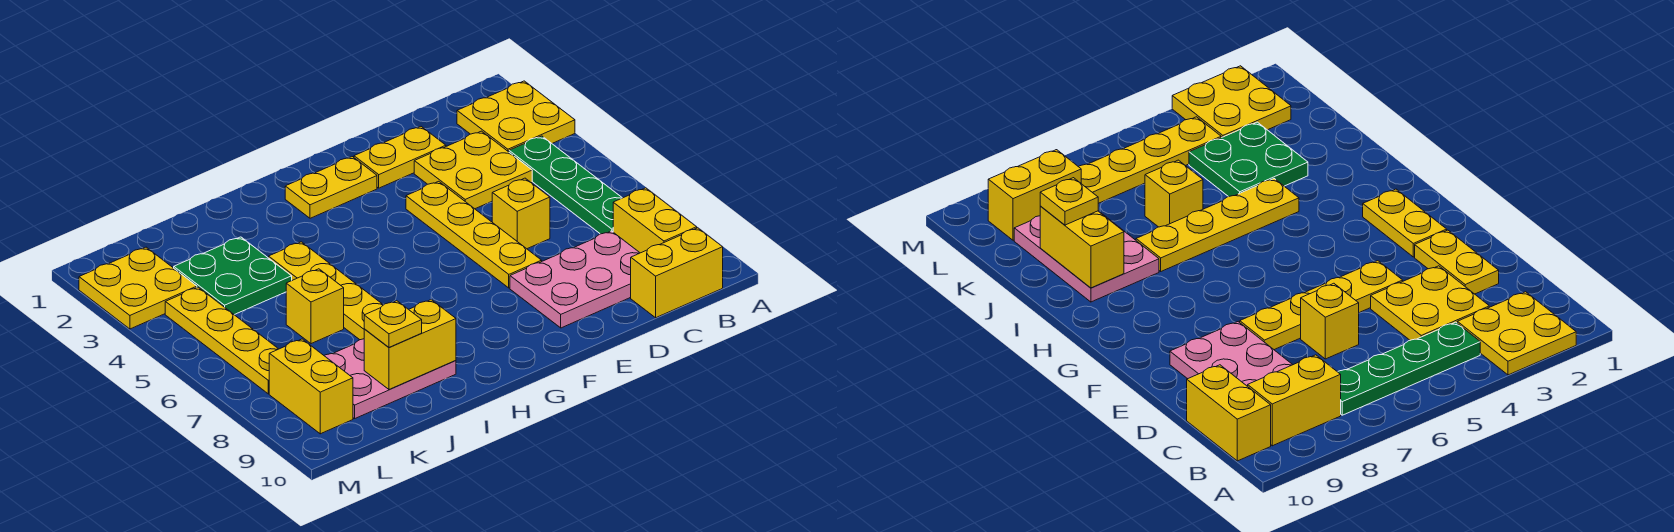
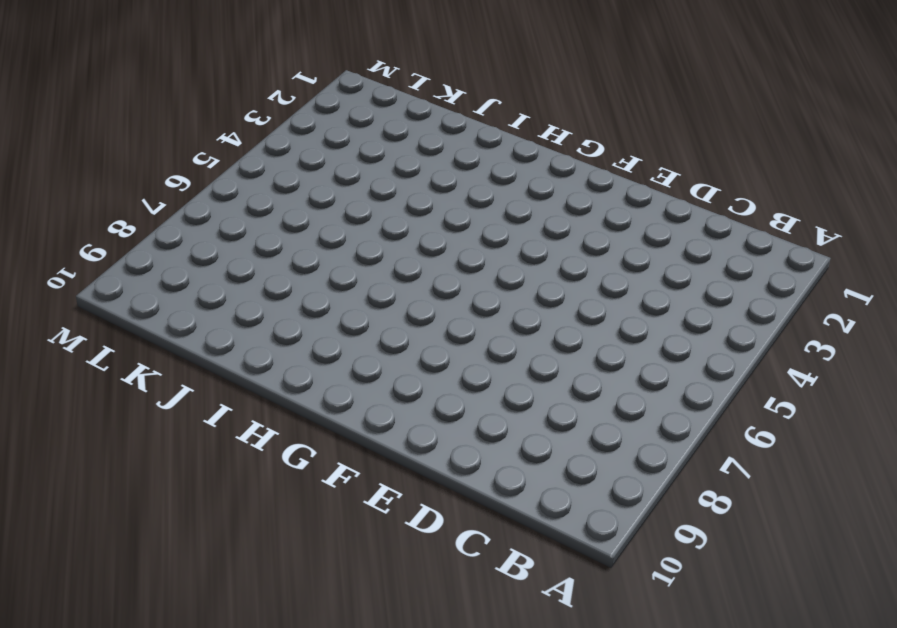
none -> yellow plate A2:B3 level 1
none -> green plate B4:B7 level 1
none -> yellow brick B8:B9 level 1

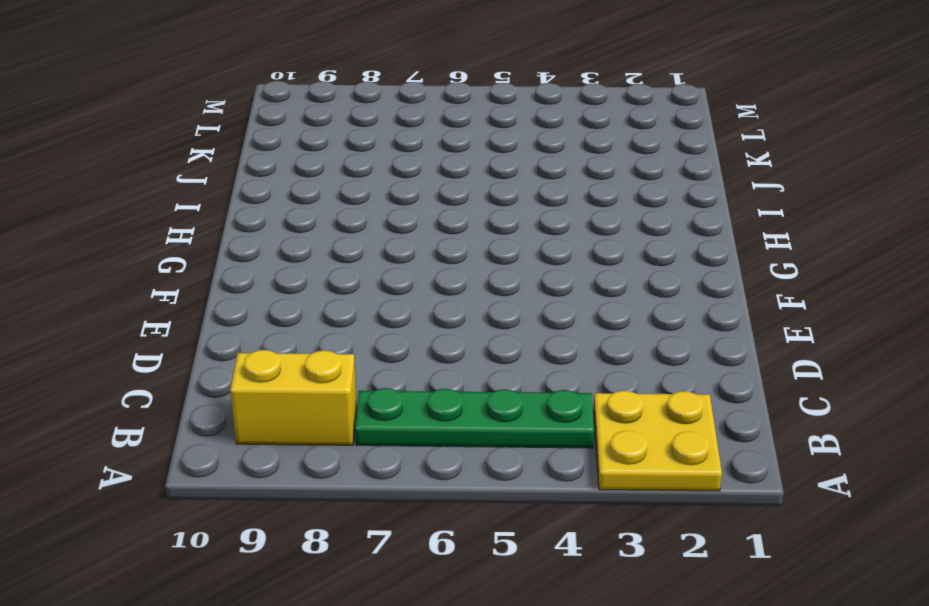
none -> yellow brick B10:C10 level 1
none -> yellow plate C3:D4 level 1
none -> pink plate C8:E9 level 1

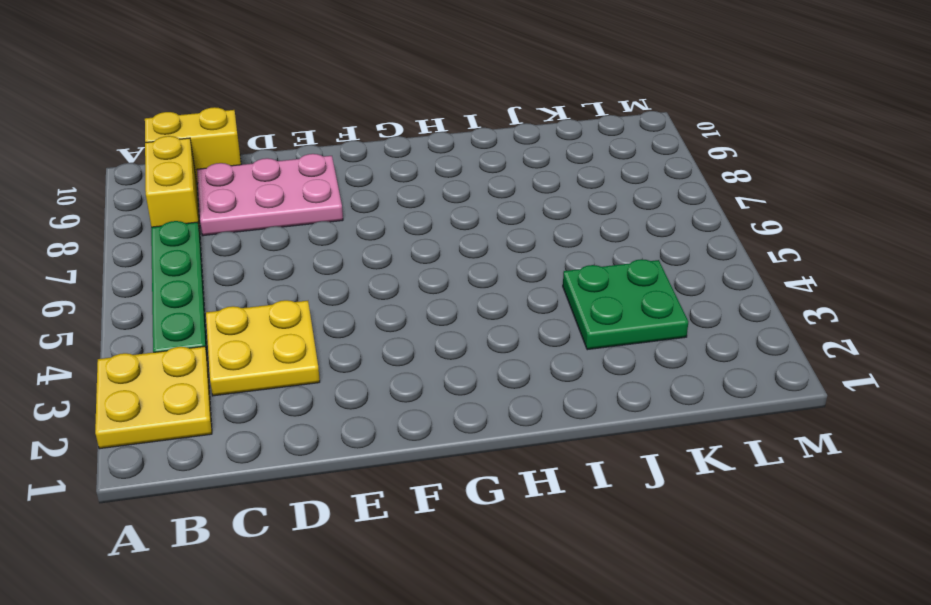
none -> yellow plate D2:E2 level 1
none -> yellow brick D6 level 1
none -> yellow plate E4:E7 level 1

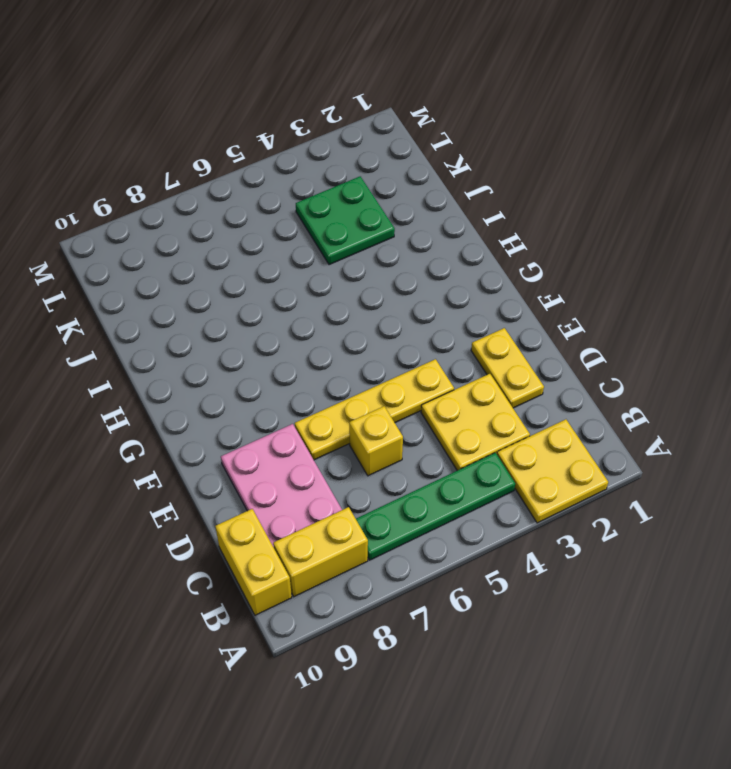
none -> yellow plate F2:G2 level 1
none -> yellow plate I4:I7 level 1
none -> pink plate I8:K9 level 1

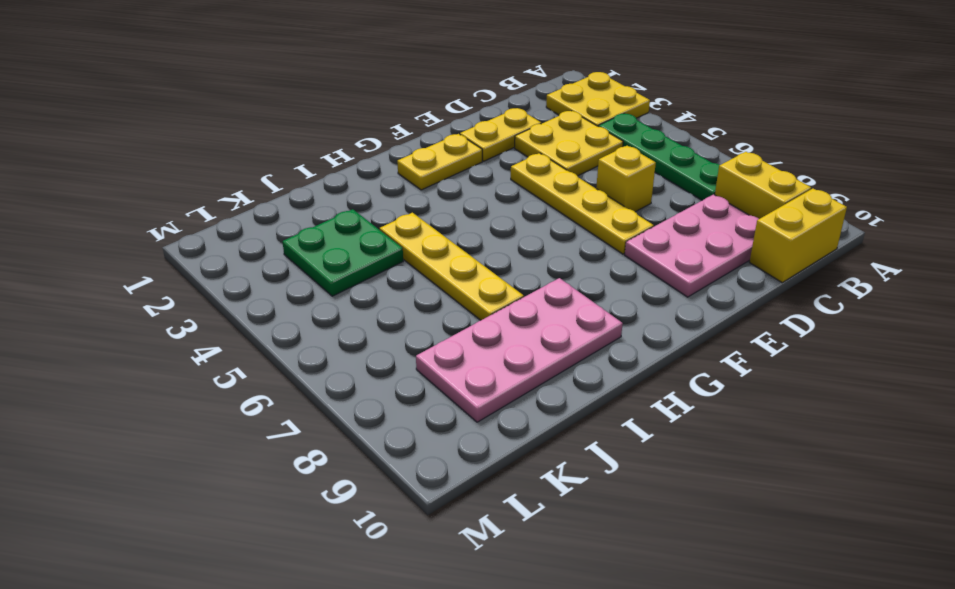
pink plate H8:K9 level 1 -> pink plate I8:K9 level 1
none -> yellow brick J6 level 1
none -> yellow plate L2:M3 level 1
none -> yellow plate L4:L7 level 1

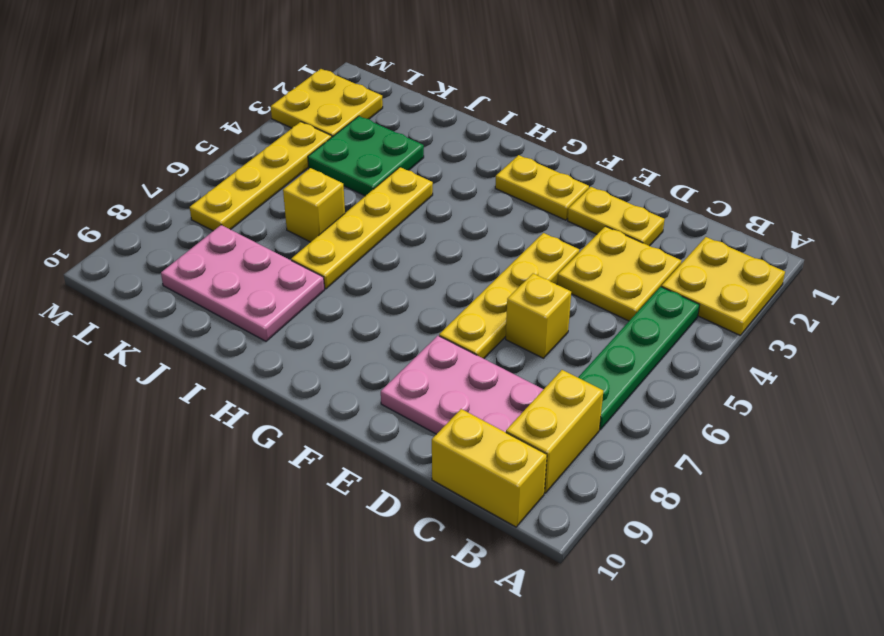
none -> yellow brick L8:L9 level 1
none -> yellow brick I9:J9 level 2
none -> yellow plate J9 level 3

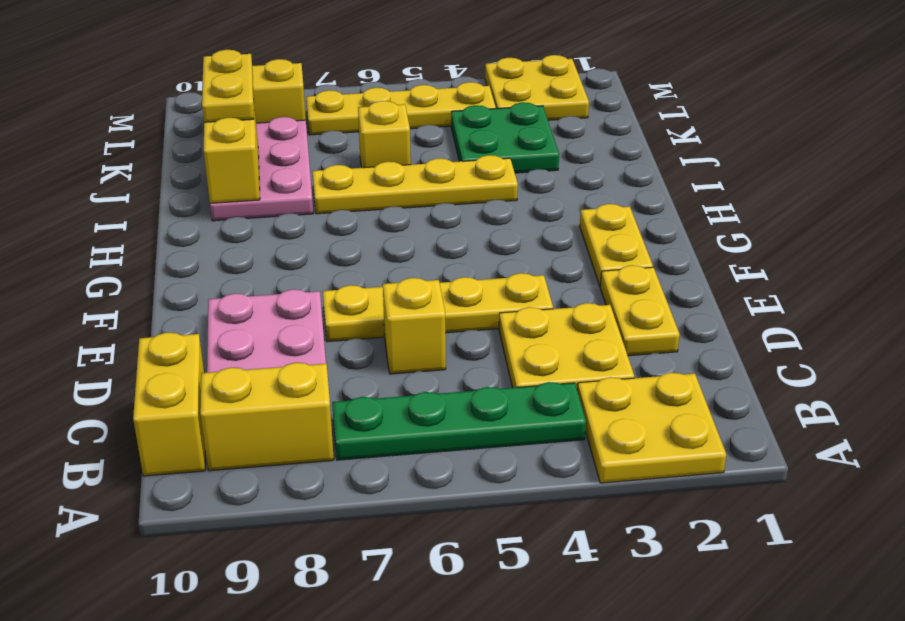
yellow plate J9:K9 level 3 -> yellow plate J9 level 3

